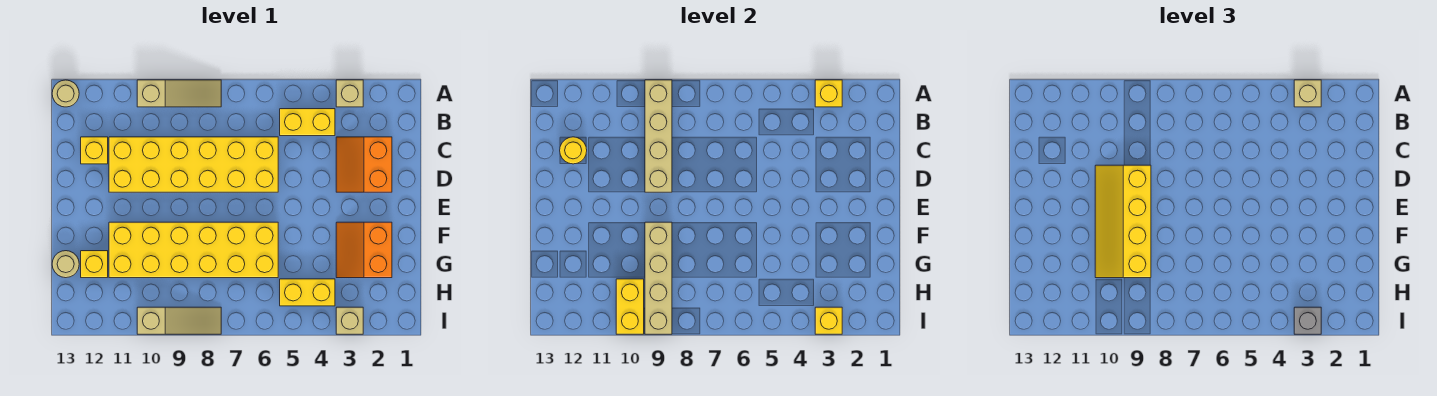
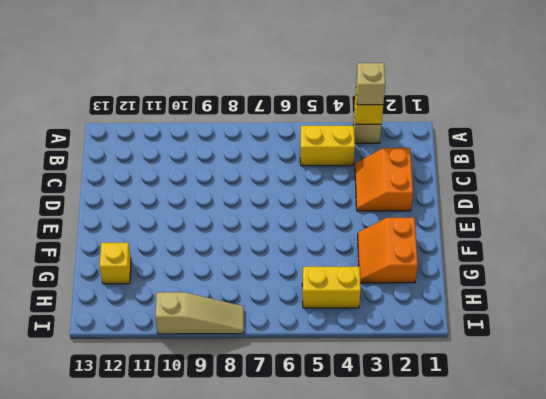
none -> tan slope A8:A10 level 1 top 10
none -> tan round brick A13 level 1
none -> yellow brick C6:D11 level 1

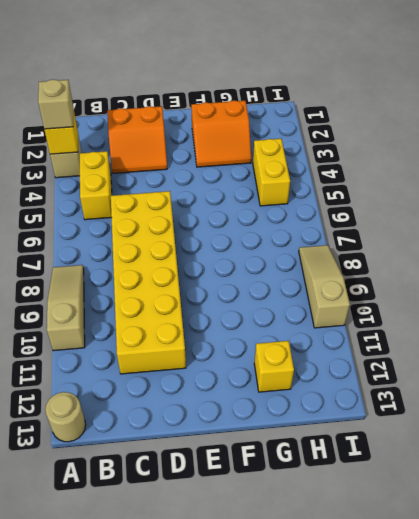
none -> yellow brick C12 level 1
none -> yellow brick F6:G11 level 1
none -> tan round brick G13 level 1

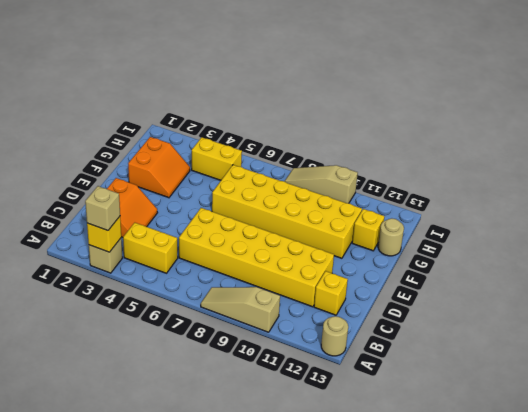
none -> tan brick I3 level 1
none -> tan brick A9:D9 level 2
none -> yellow round brick C12 level 2

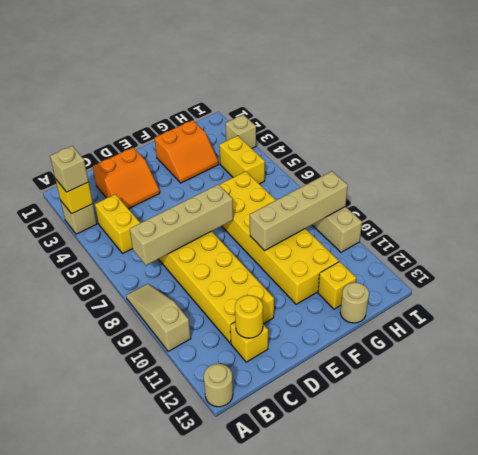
tan brick B7:E7 level 2 -> tan brick A9:D9 level 2
none -> yellow brick H10:I10 level 2
none -> yellow brick I3 level 2
none -> yellow slope D9:G10 level 3 top 9

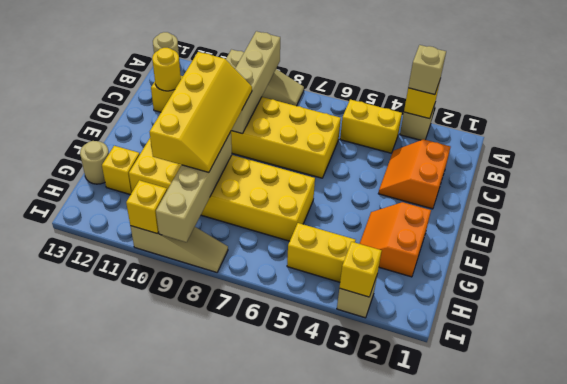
yellow slope D9:G10 level 3 top 10 -> yellow slope D9:G10 level 3 top 9
yellow brick I10 level 2 -> yellow brick H10:I10 level 2
none -> grey brick I3 level 3

